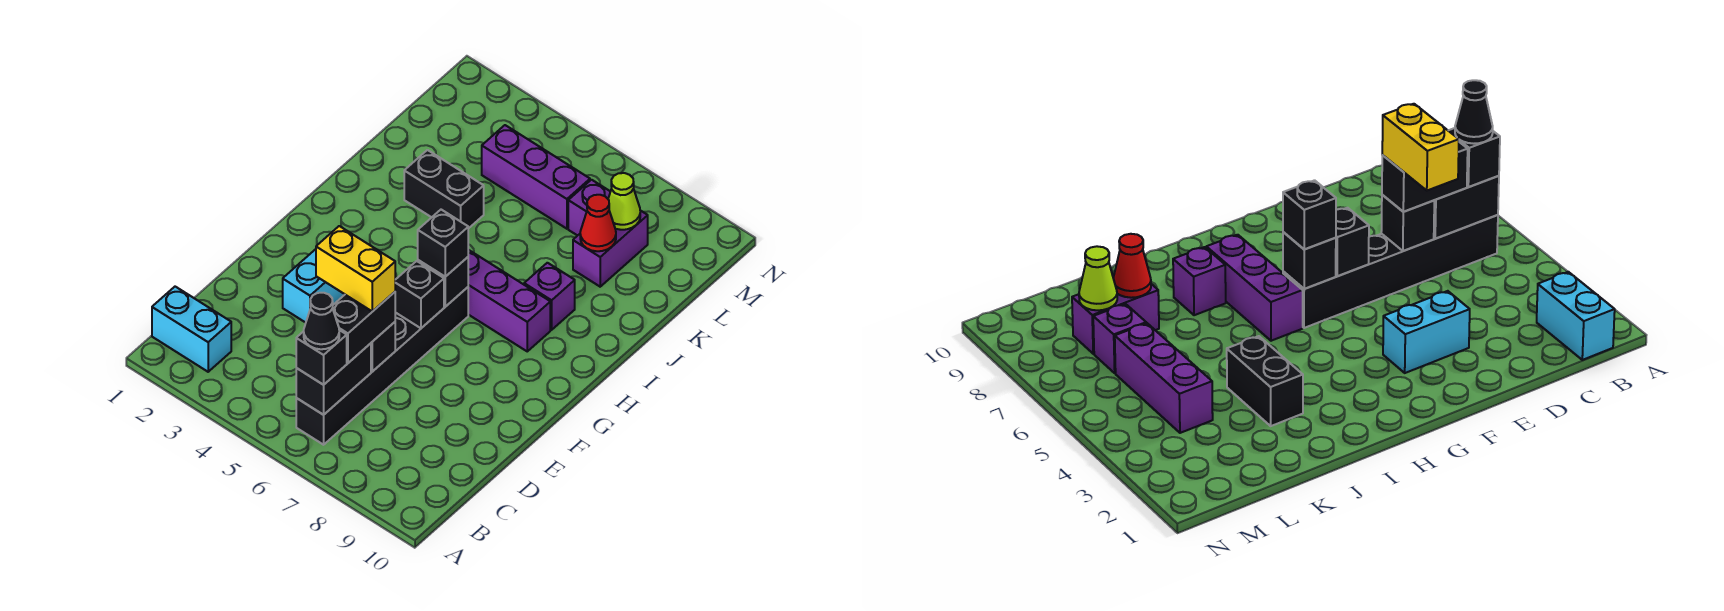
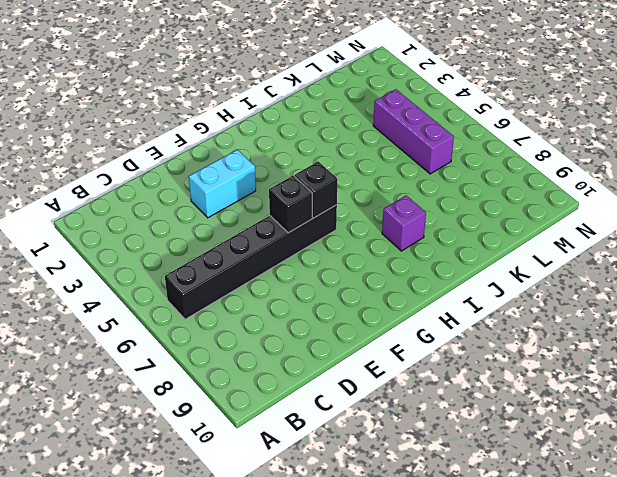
none -> cyan brick B1:B2 level 1
none -> purple brick H6:H8 level 1
none -> black brick J3:J4 level 1

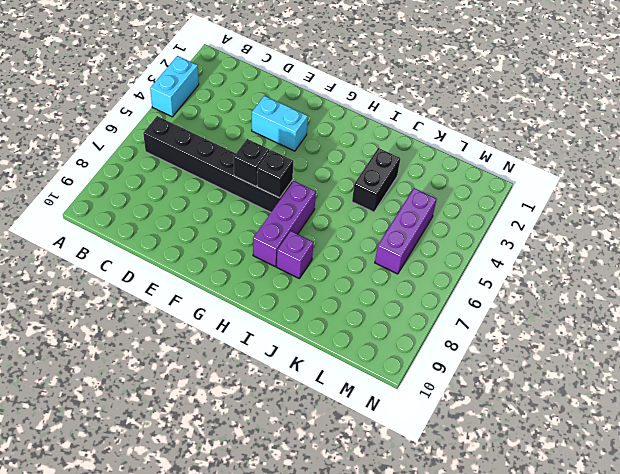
cyan brick A3:A4 level 1 -> cyan brick B1:B2 level 1
none -> purple brick K8:L8 level 1
none -> purple brick L7 level 1
none -> black brick B6:C6 level 2

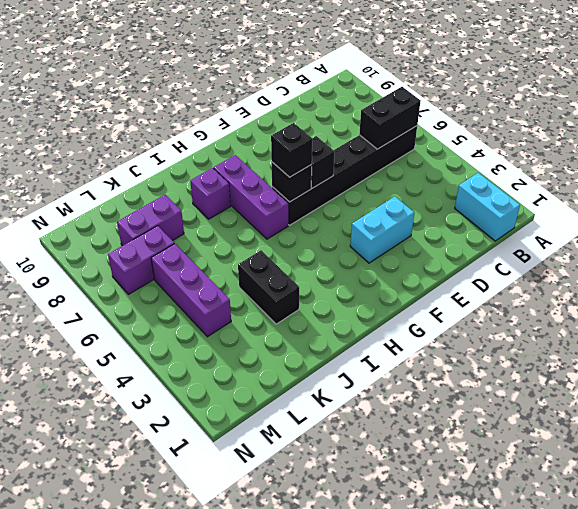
purple brick L7:M7 level 1 -> purple brick L7 level 1
none -> black brick D6 level 2
none -> red cone K8 level 2
none -> lime cone L8 level 2

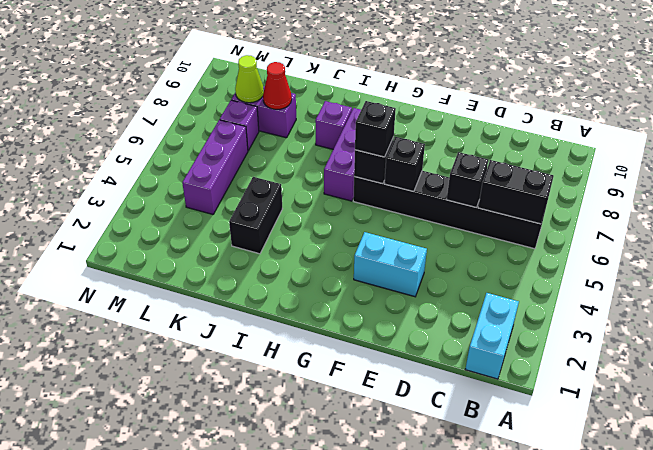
none -> black brick B6 level 3
none -> black brick C6:D6 level 3
none -> black cone B6 level 4

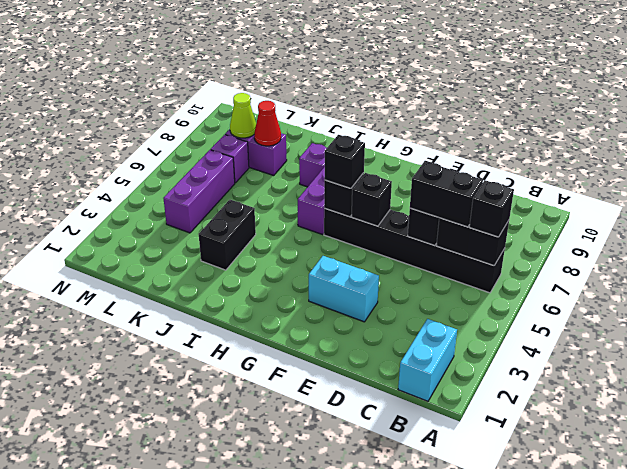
none -> black cone B6 level 4
none -> yellow brick D5:D6 level 4

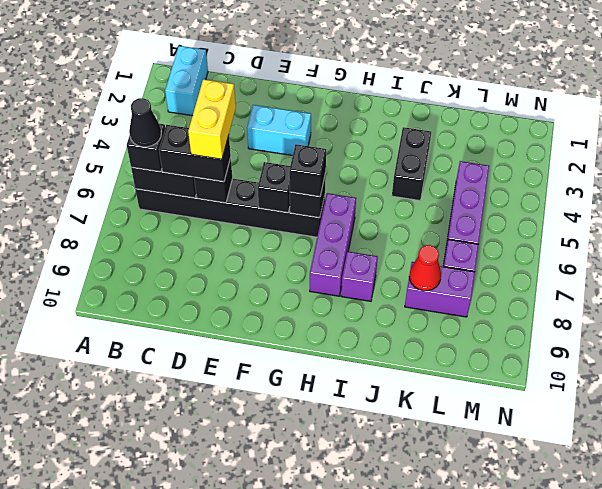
none -> lime cone L8 level 2

